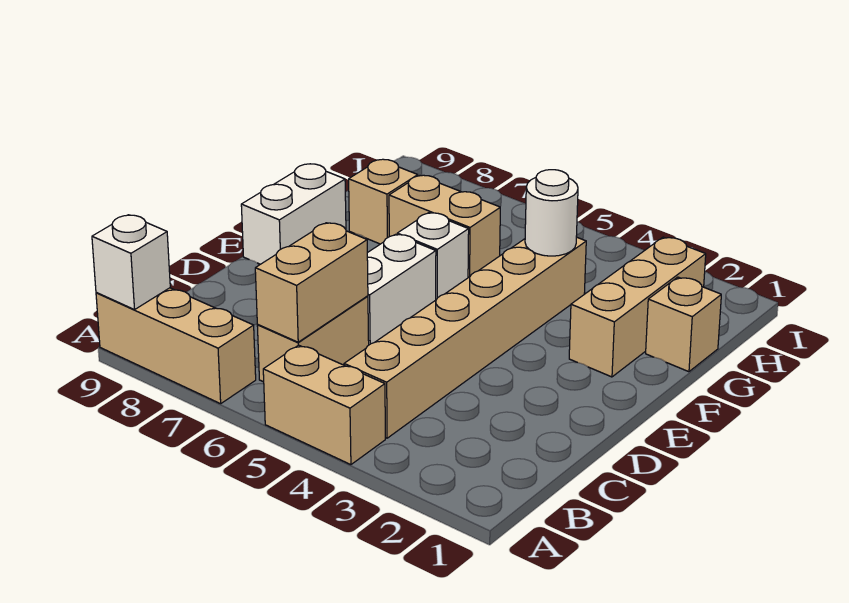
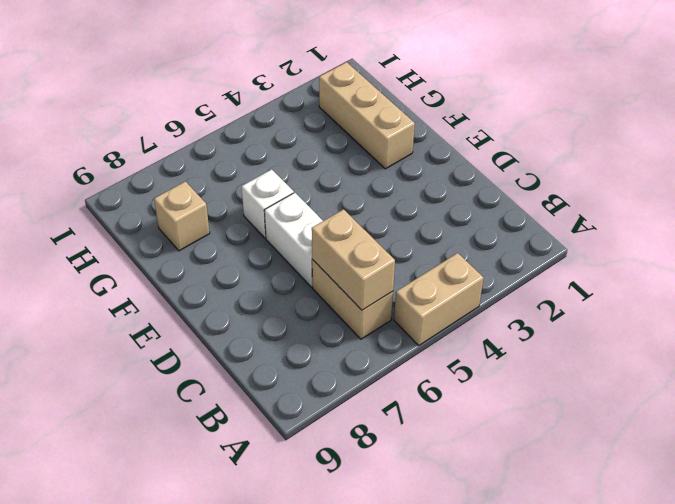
none -> tan brick A7:A9 level 1
none -> tan brick B4:G4 level 1
none -> white brick E9:F9 level 1

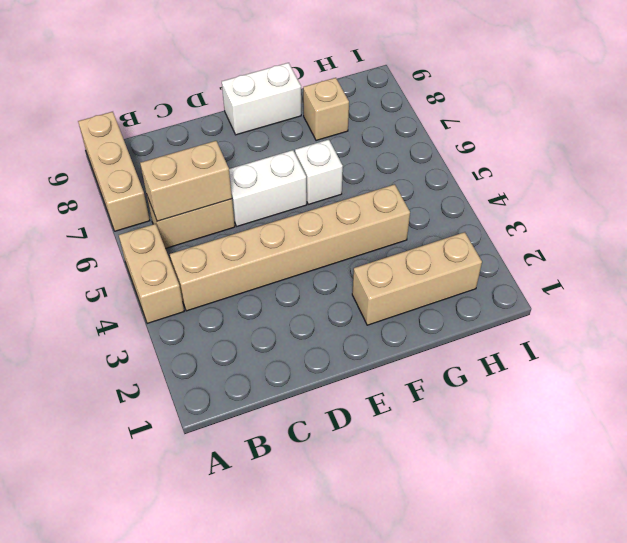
none -> tan brick G1 level 1
none -> tan brick G6:G7 level 1
none -> white brick A9 level 2

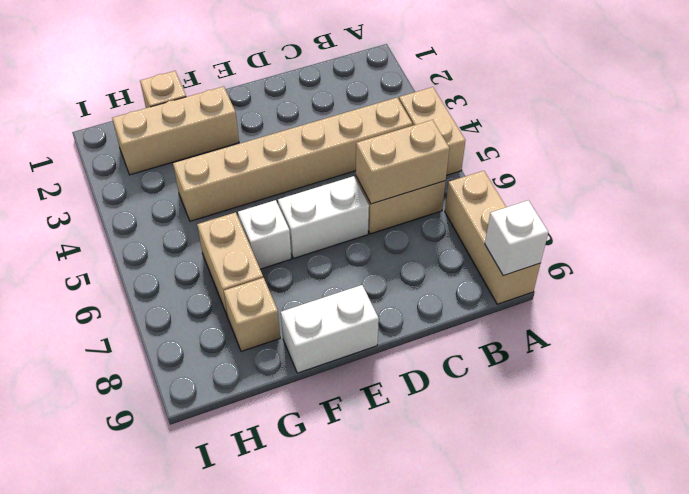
none -> white round brick G4 level 2

